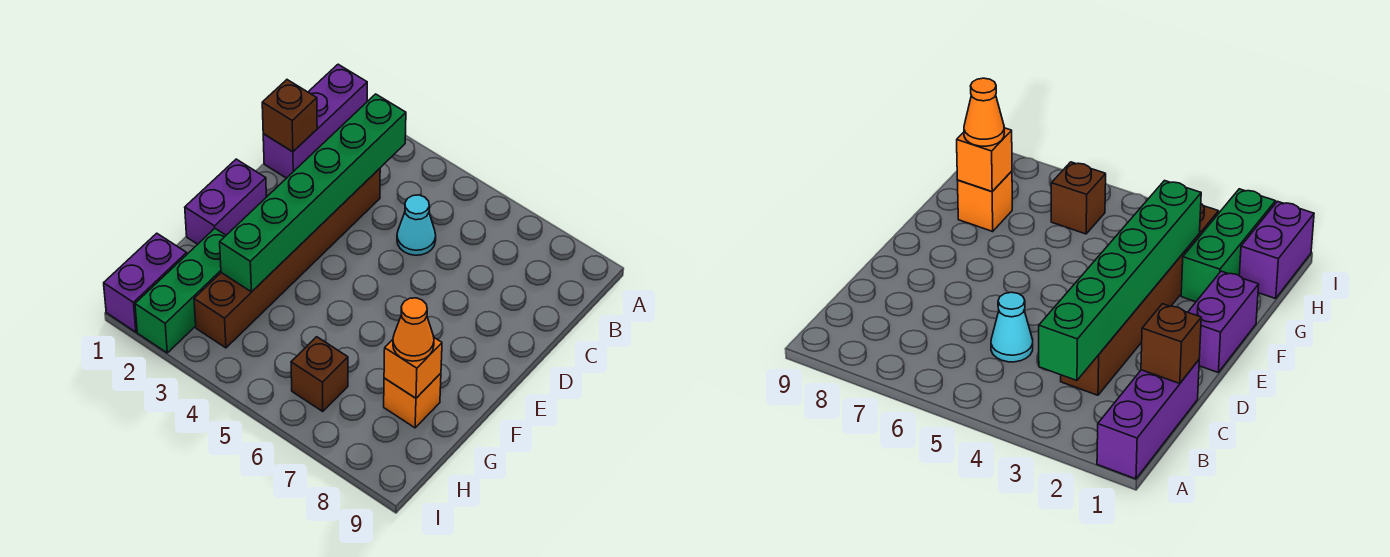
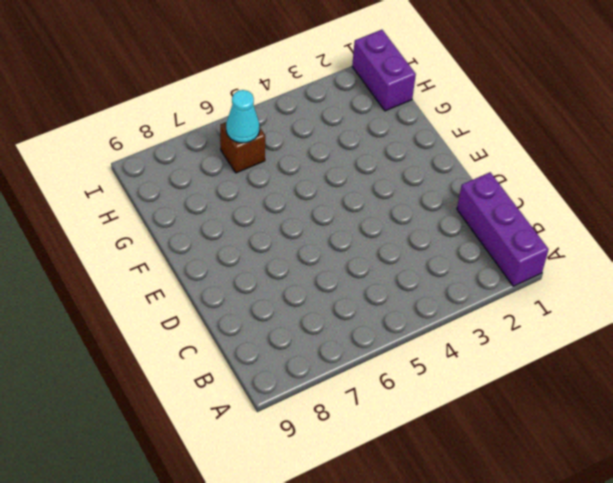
cyan cone H6 level 2 -> cyan cone C5 level 1
none -> brown brick C3:H3 level 1
none -> purple brick E1:F1 level 1
none -> green brick G2:I2 level 1

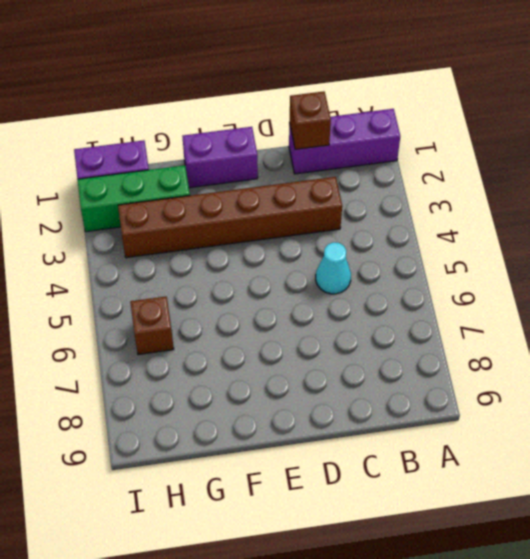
none -> orange brick G8 level 1
none -> green brick B3:G3 level 2
none -> orange brick G8 level 2

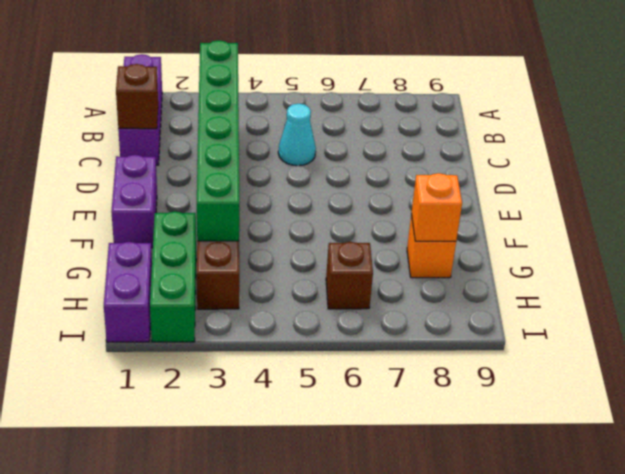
none -> orange cone G8 level 3

